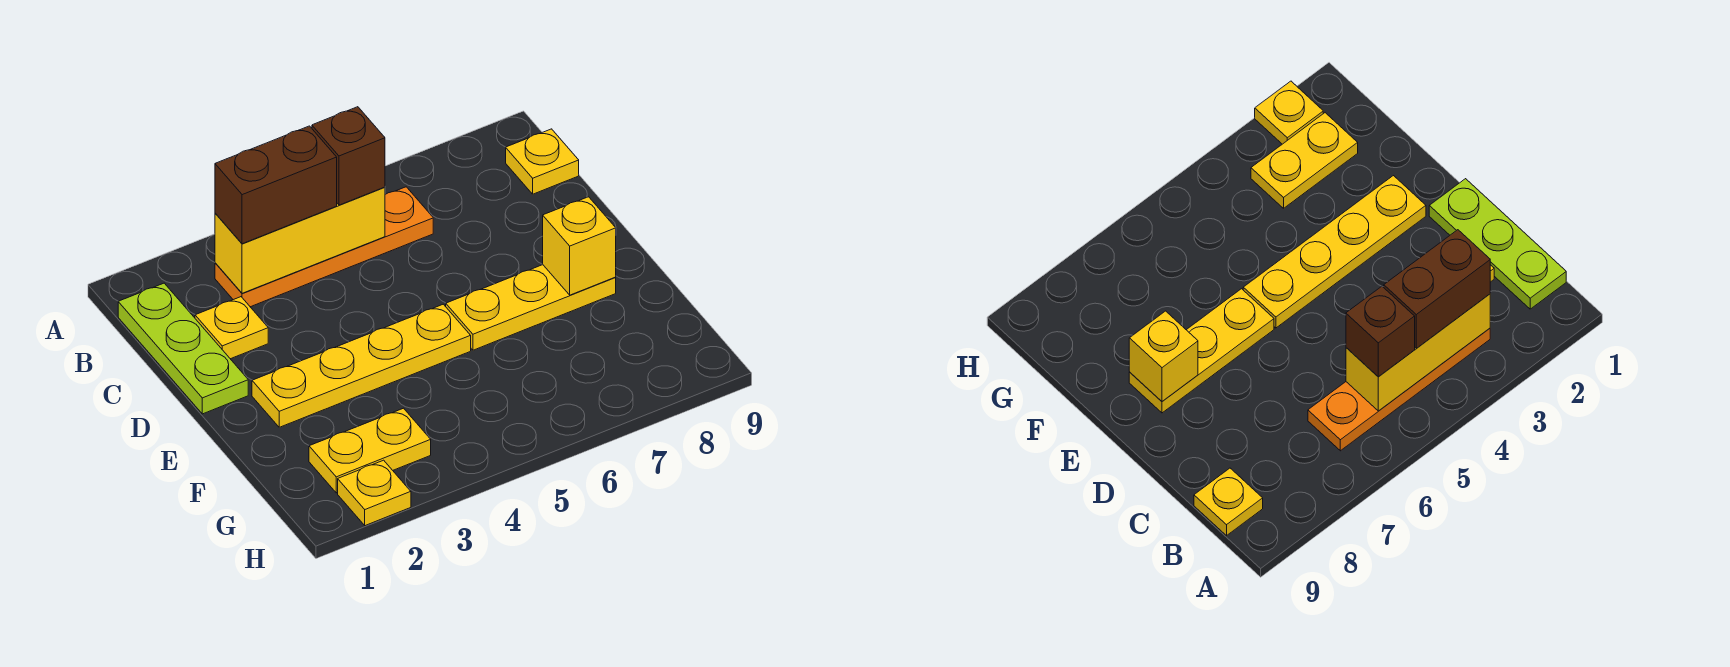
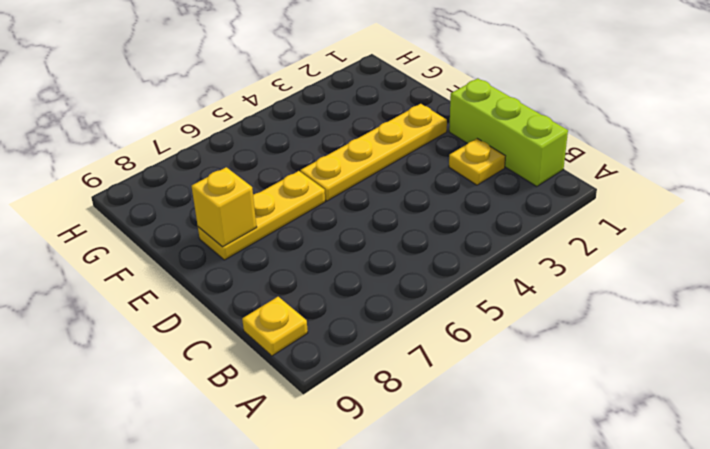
lime brick B1:D1 level 1 -> lime plate B1:D1 level 1
none -> orange plate B3:B6 level 1
none -> yellow plate G2:G3 level 1
none -> yellow plate H2 level 1

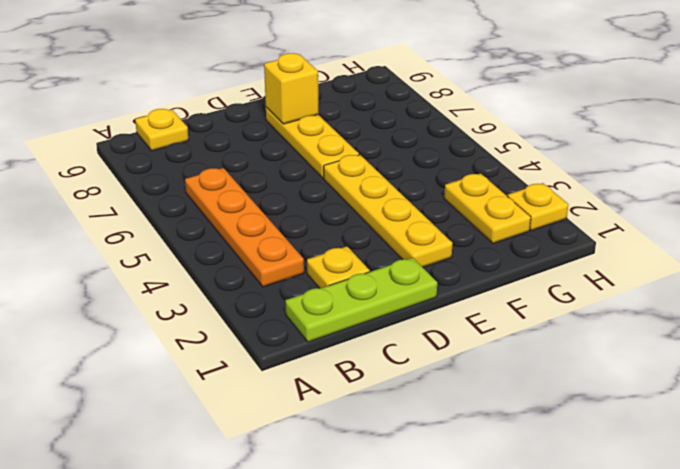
none -> yellow brick B3:B5 level 2
none -> brown brick B3:B4 level 3
none -> brown brick B5 level 3

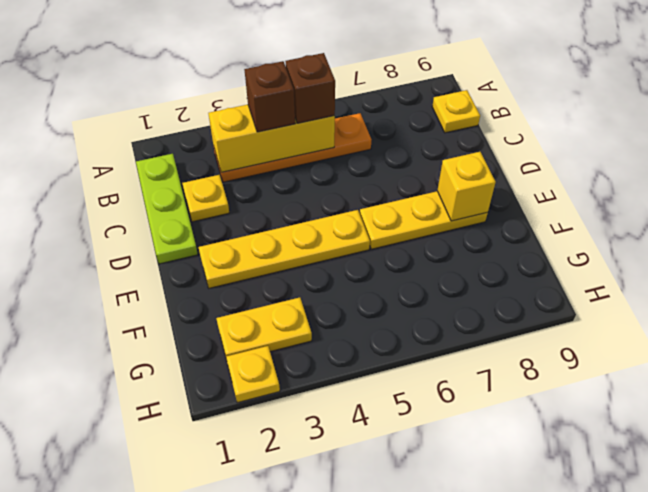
brown brick B4 level 3 -> brown brick B3:B4 level 3

